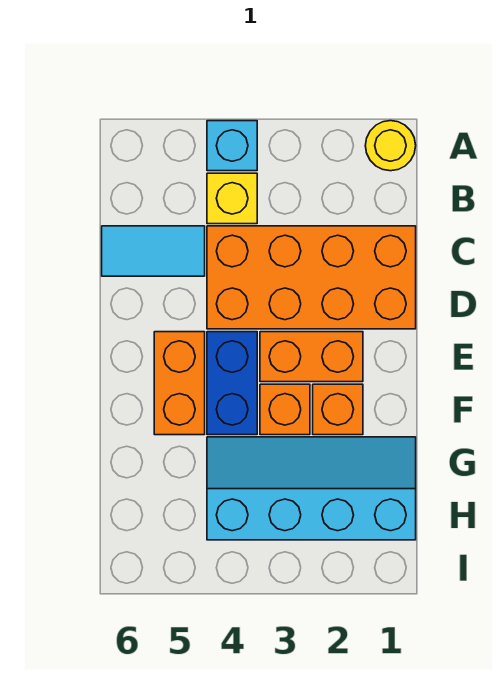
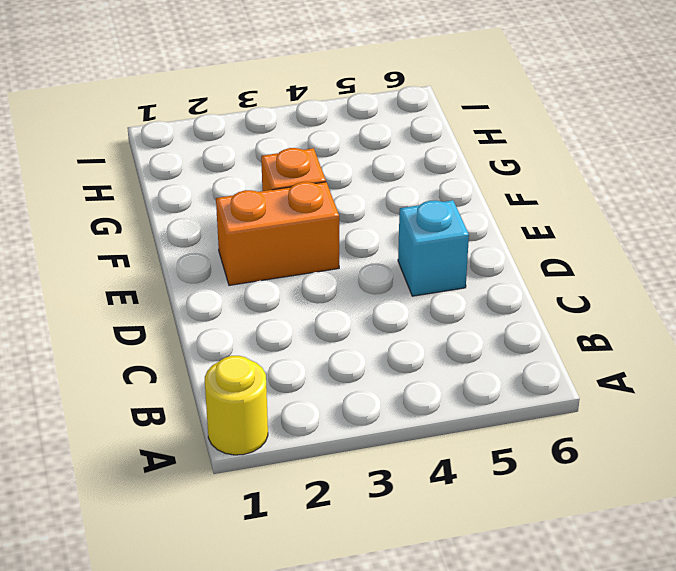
cyan brick D5 level 1 -> cyan brick A4 level 1
none -> yellow brick B4 level 1
none -> orange brick C1:D4 level 1

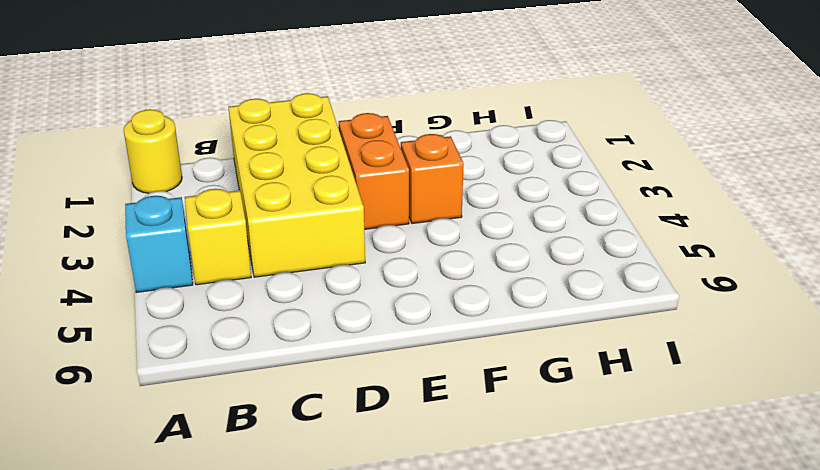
yellow brick C1:D4 level 1 -> orange brick C1:D4 level 1
none -> cyan tile C5:C6 level 1
none -> blue brick E4:F4 level 1

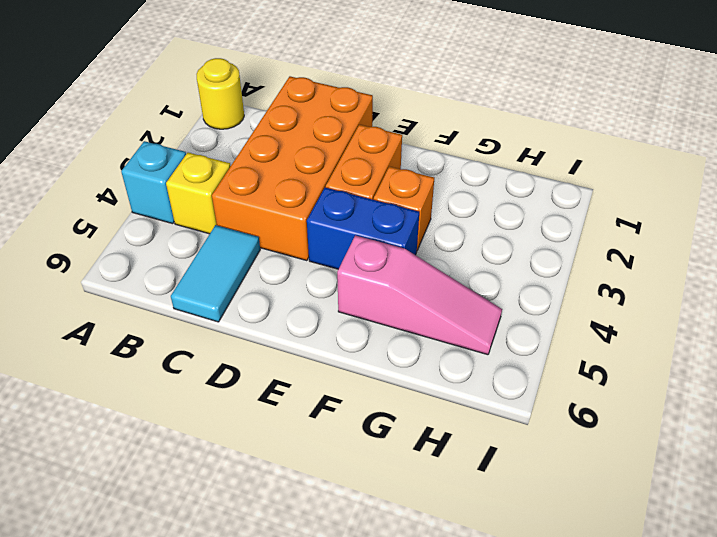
pink slope F5:H5 level 1 top F -> orange brick E5:F5 level 1
none -> orange brick F2 level 1
none -> cyan slope G1:H4 level 1 top H

